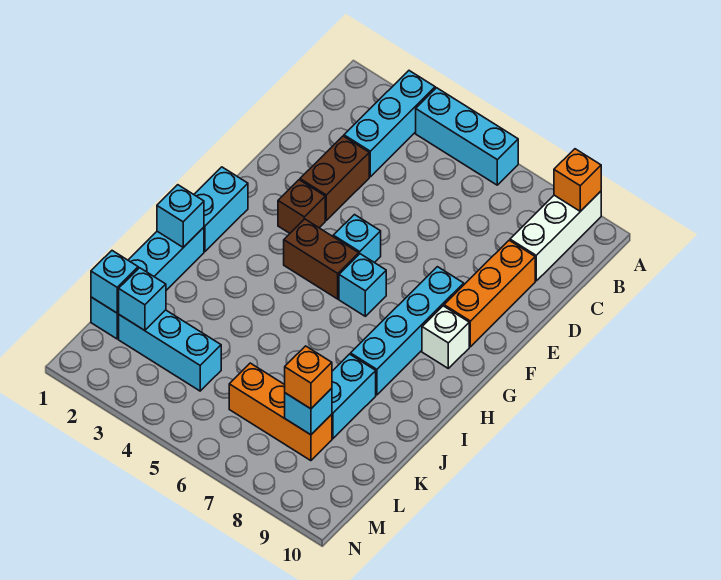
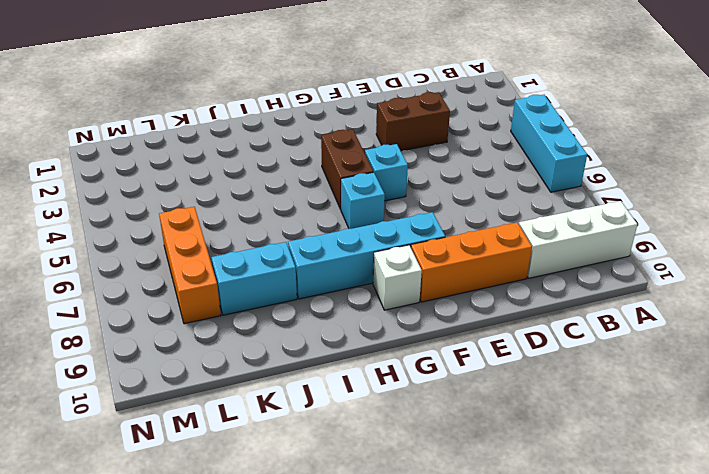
none -> cyan brick A3:C3 level 1
none -> brown brick F3 level 1
none -> cyan brick G1:H1 level 1

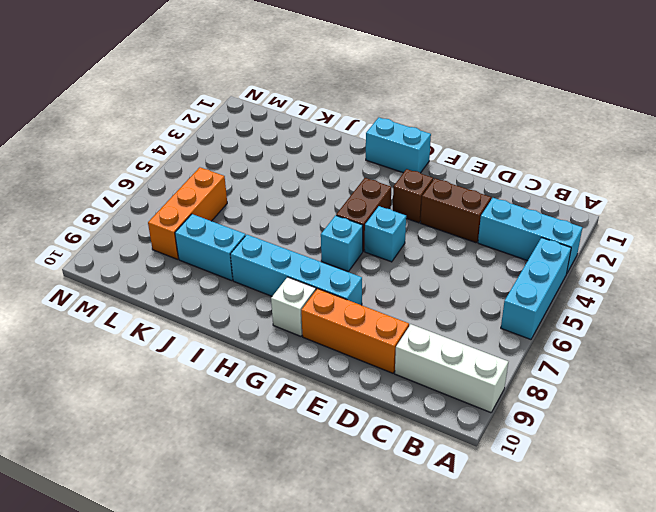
none -> cyan brick I1:L1 level 1
none -> cyan brick L2:L4 level 1
none -> orange brick A9 level 2

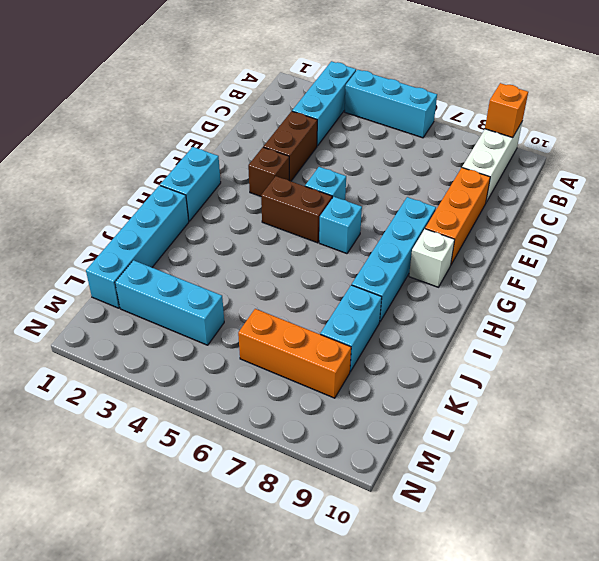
none -> cyan brick I1 level 2
none -> cyan brick L1 level 2
none -> cyan brick L2 level 2

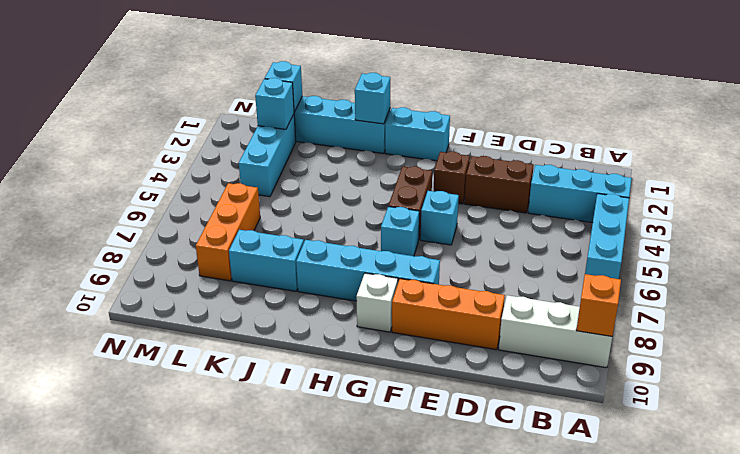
none -> cyan brick L8 level 2
none -> orange brick L8 level 3

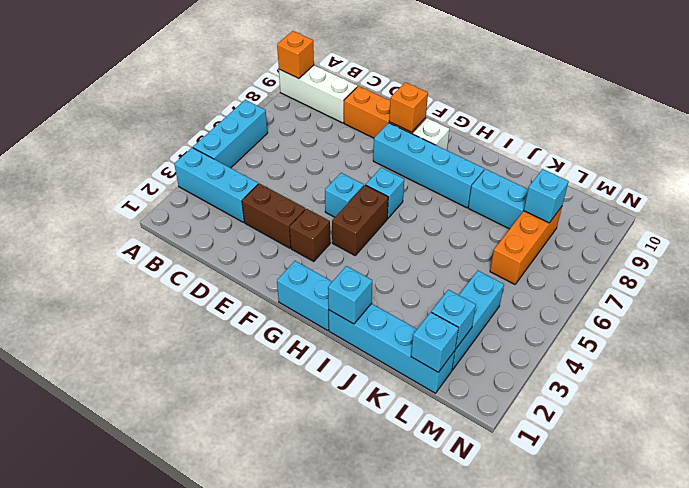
orange brick F9 level 2 -> orange brick L8 level 3

